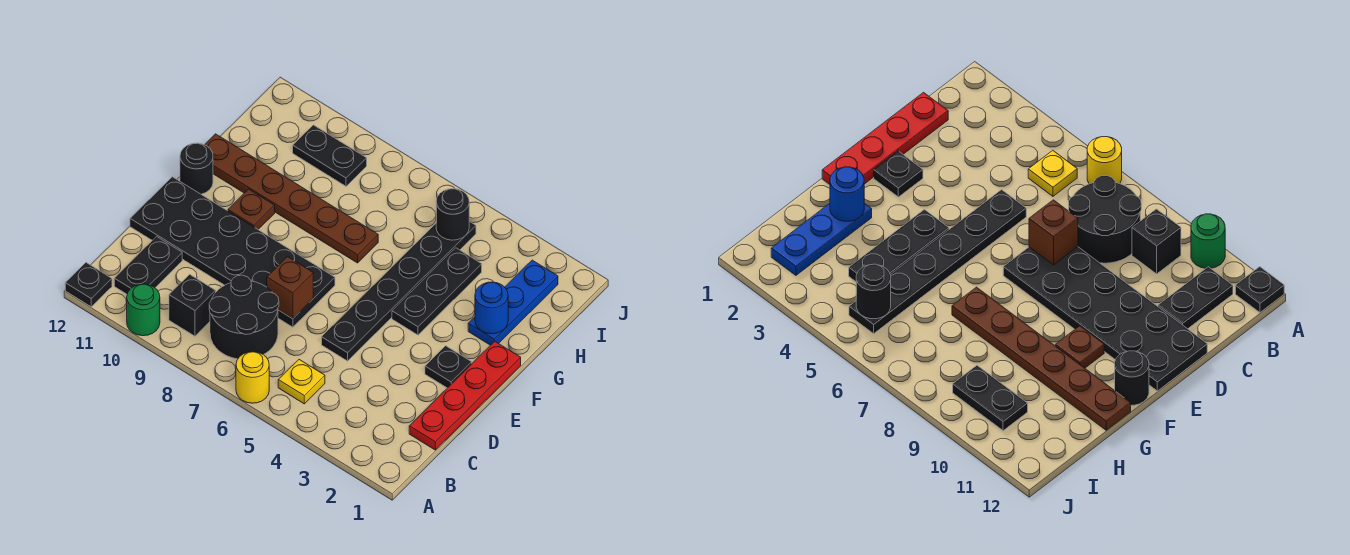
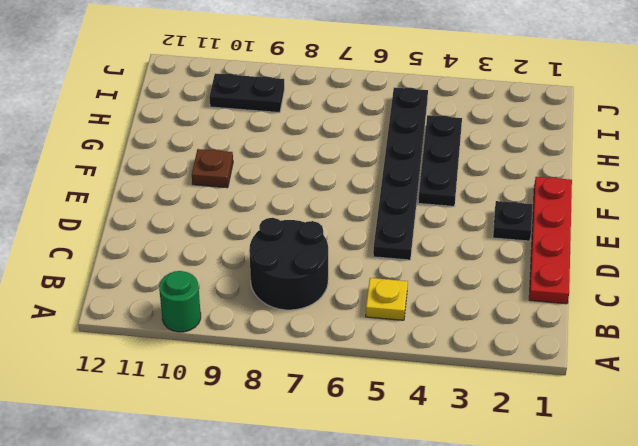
none -> yellow round brick A6 level 1
none -> black plate A12 level 1
none -> black brick B9 level 1

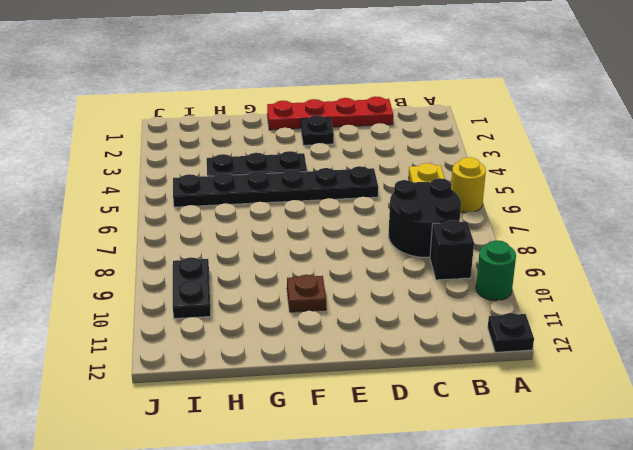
none -> black plate B11:C11 level 1
none -> black plate D7:E12 level 1
none -> black round brick F12 level 1

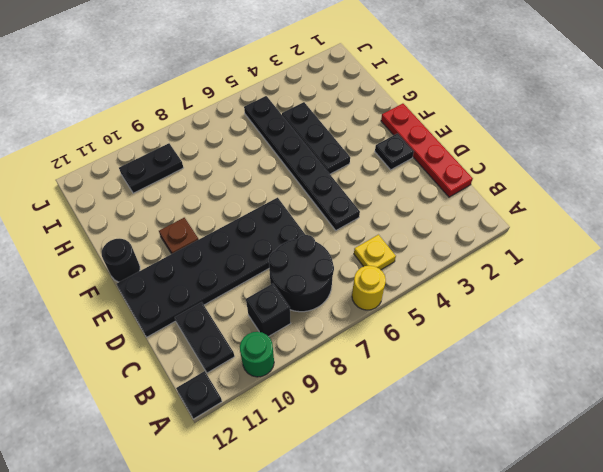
none -> blue plate G2:I2 level 1
none -> brown plate G7:G12 level 1
none -> brown brick D7 level 2

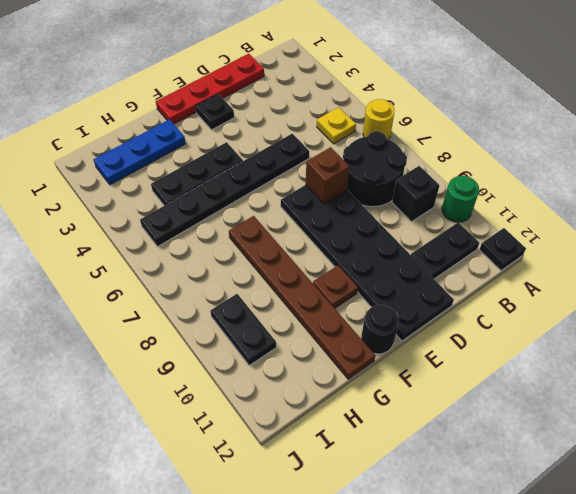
none -> blue round brick G2 level 2
none -> black round brick I5 level 2

